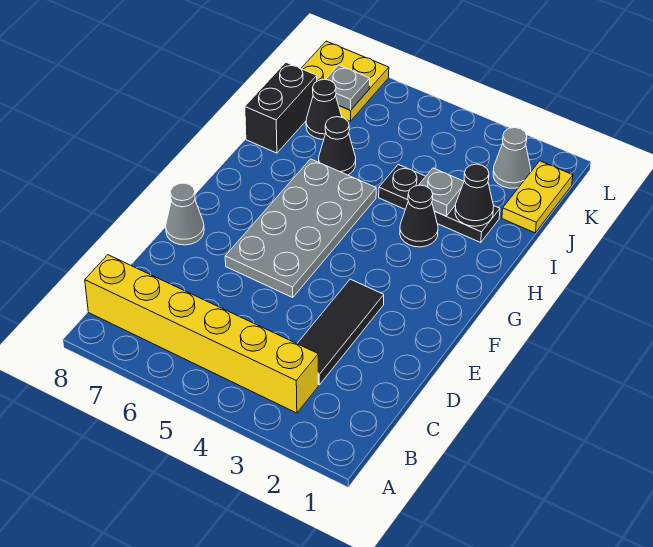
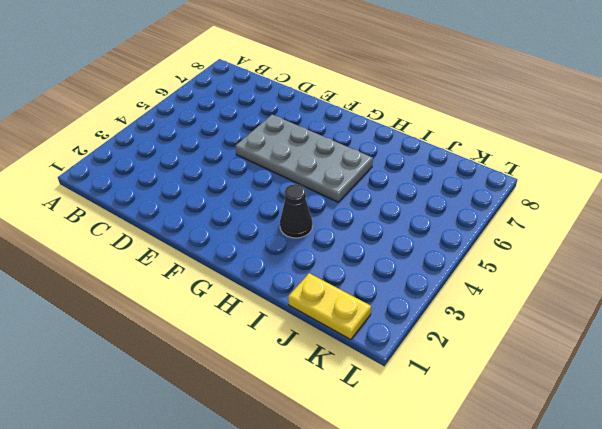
none -> yellow brick B3:B8 level 1
none -> black tile C3:E3 level 1
none -> grey cone E8 level 1

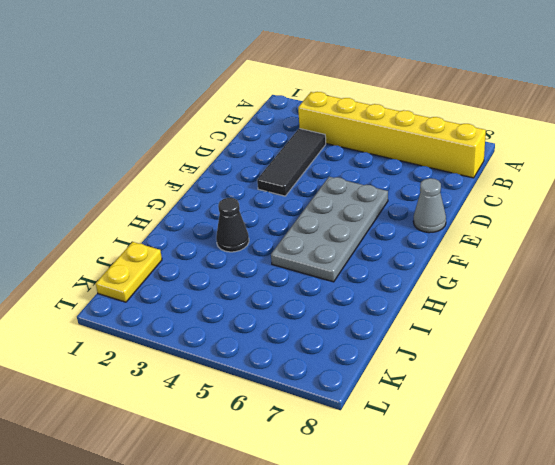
none -> black plate I2:I4 level 1
none -> black cone I6 level 1
none -> black brick I8:J8 level 1

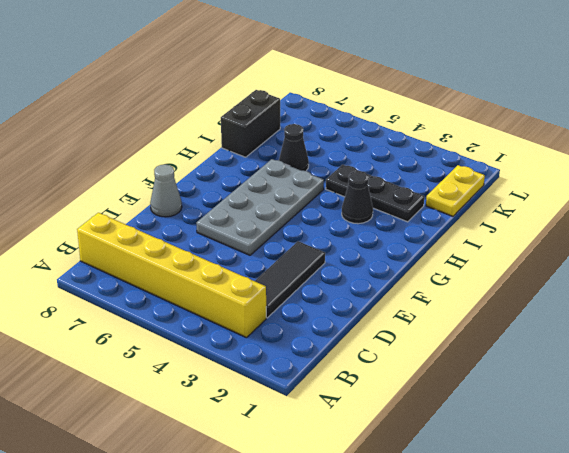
none -> black cone J7 level 1
none -> grey cone K2 level 1
none -> yellow plate K7:L8 level 1

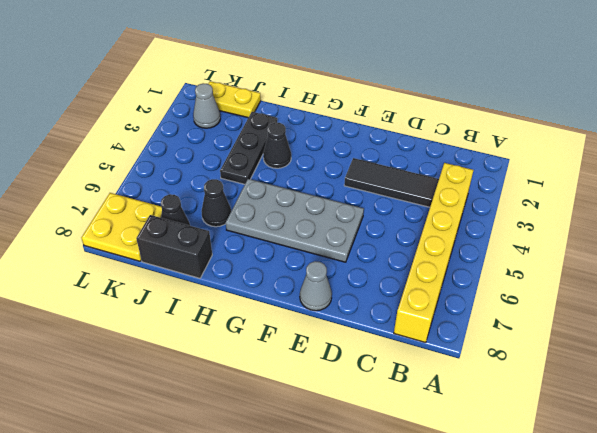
none -> black cone I2 level 2
none -> grey plate I3 level 2
none -> grey plate K7 level 2

